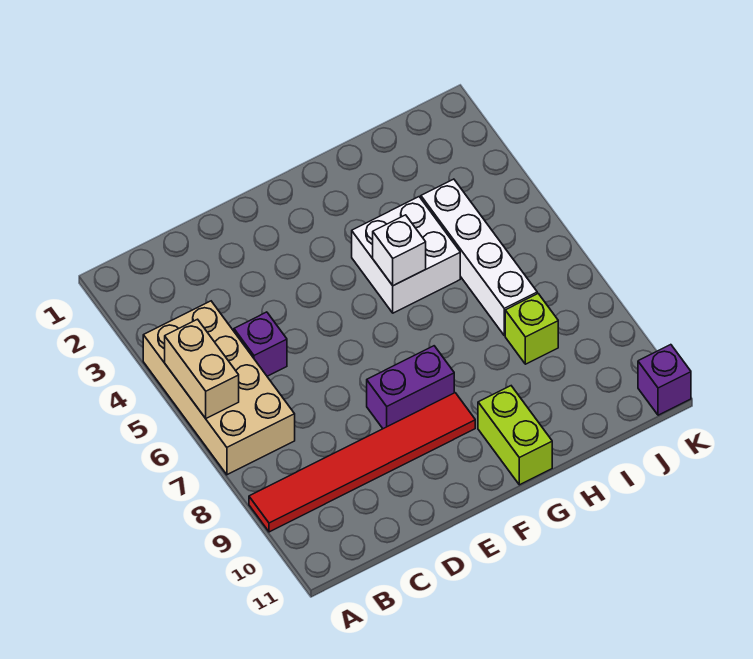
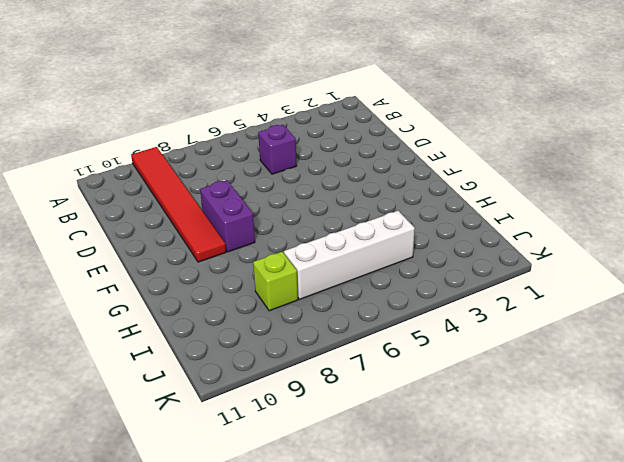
none -> tan brick A4:B7 level 1
none -> white brick G4:H5 level 1

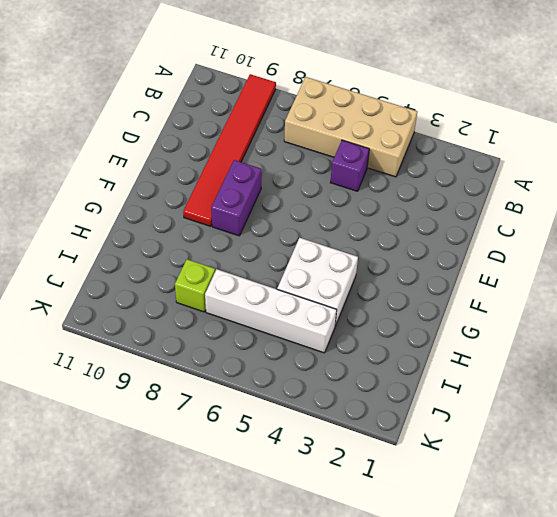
none -> lime brick G10:G11 level 1
none -> purple brick K11 level 1

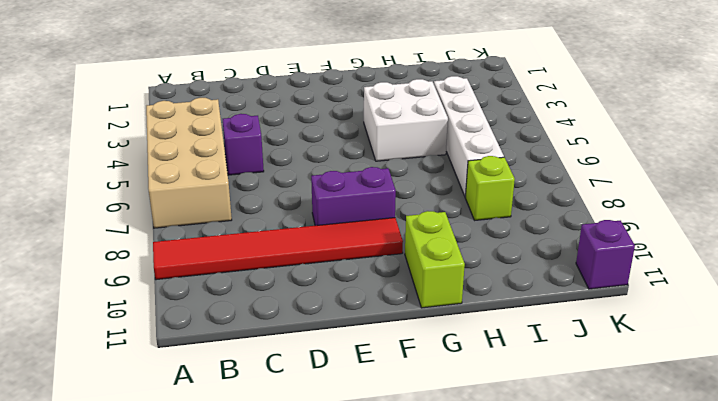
none -> tan brick A5:A6 level 2
none -> white brick G5 level 2

